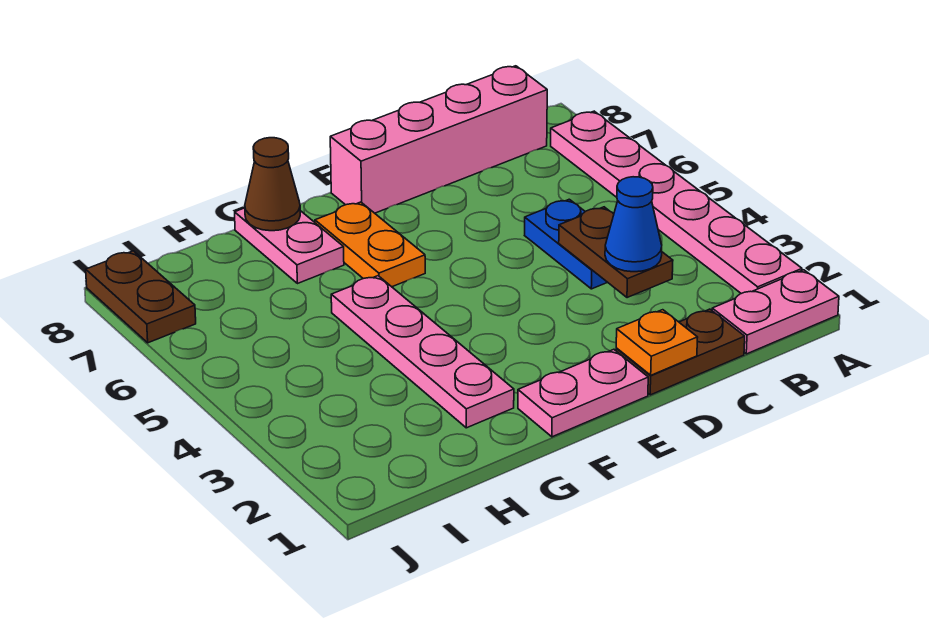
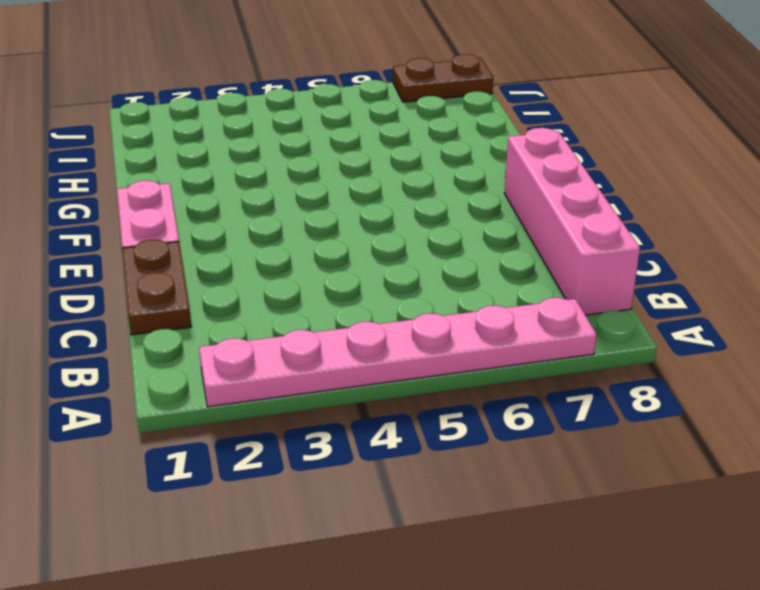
none -> pink plate A1:B1 level 1
none -> blue plate C4:C5 level 1
none -> orange plate F6:F7 level 1

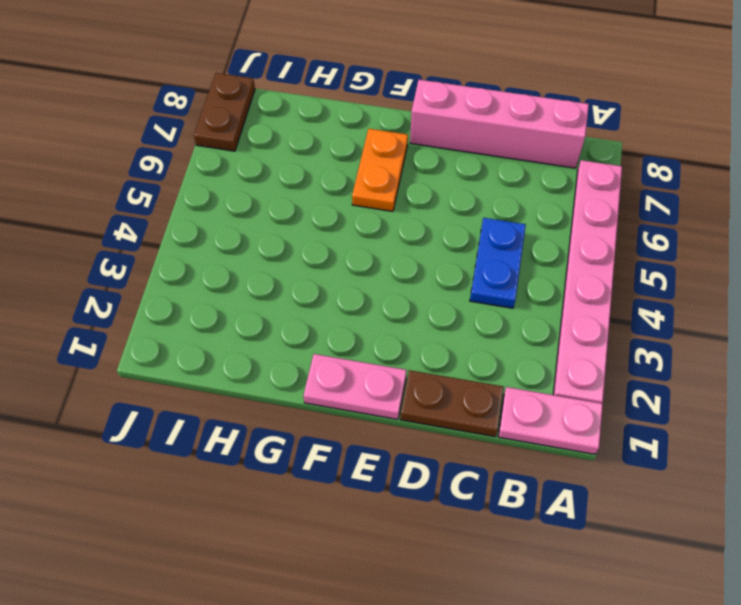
none -> pink plate G2:G5 level 1
none -> pink plate G7:G8 level 1
none -> brown plate C3:C4 level 2

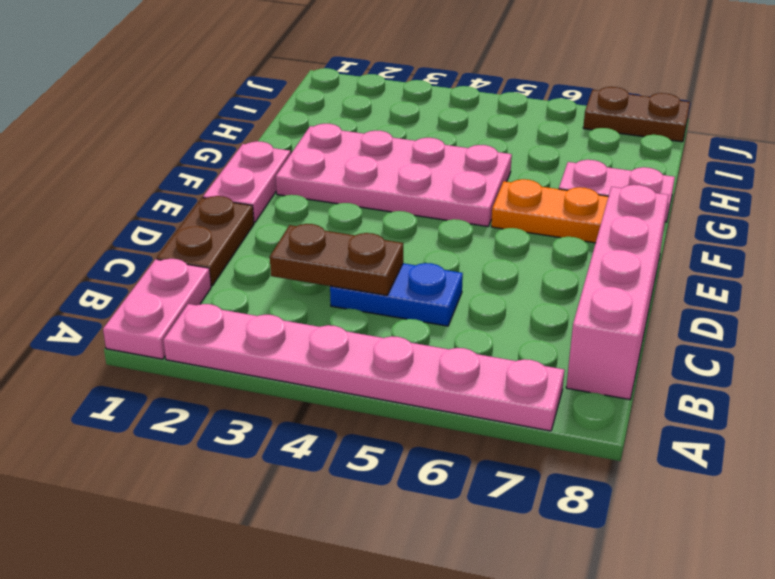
pink plate F2:G5 level 1 -> pink plate G2:G5 level 1
none -> orange plate D1 level 2
none -> brown cone G8 level 2
none -> blue cone C3 level 3

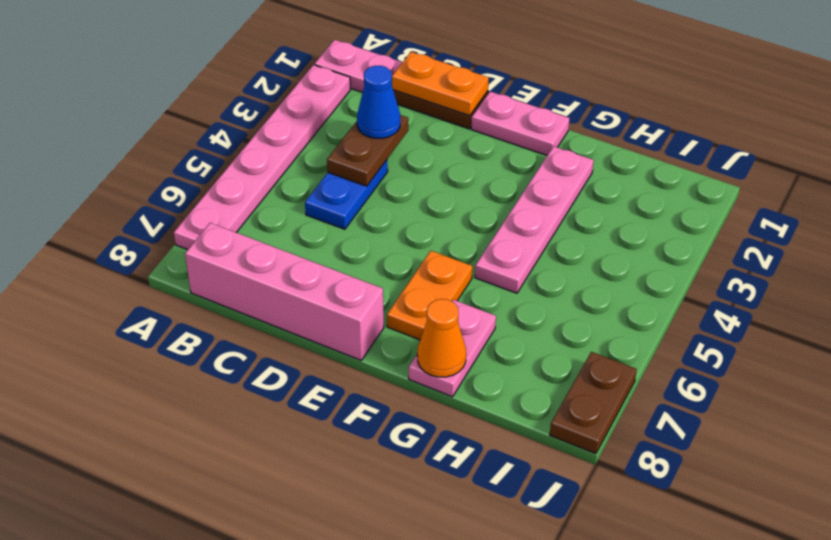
orange plate C1:D1 level 2 -> orange plate D1 level 2
orange cone G8 level 2 -> brown cone G8 level 2

